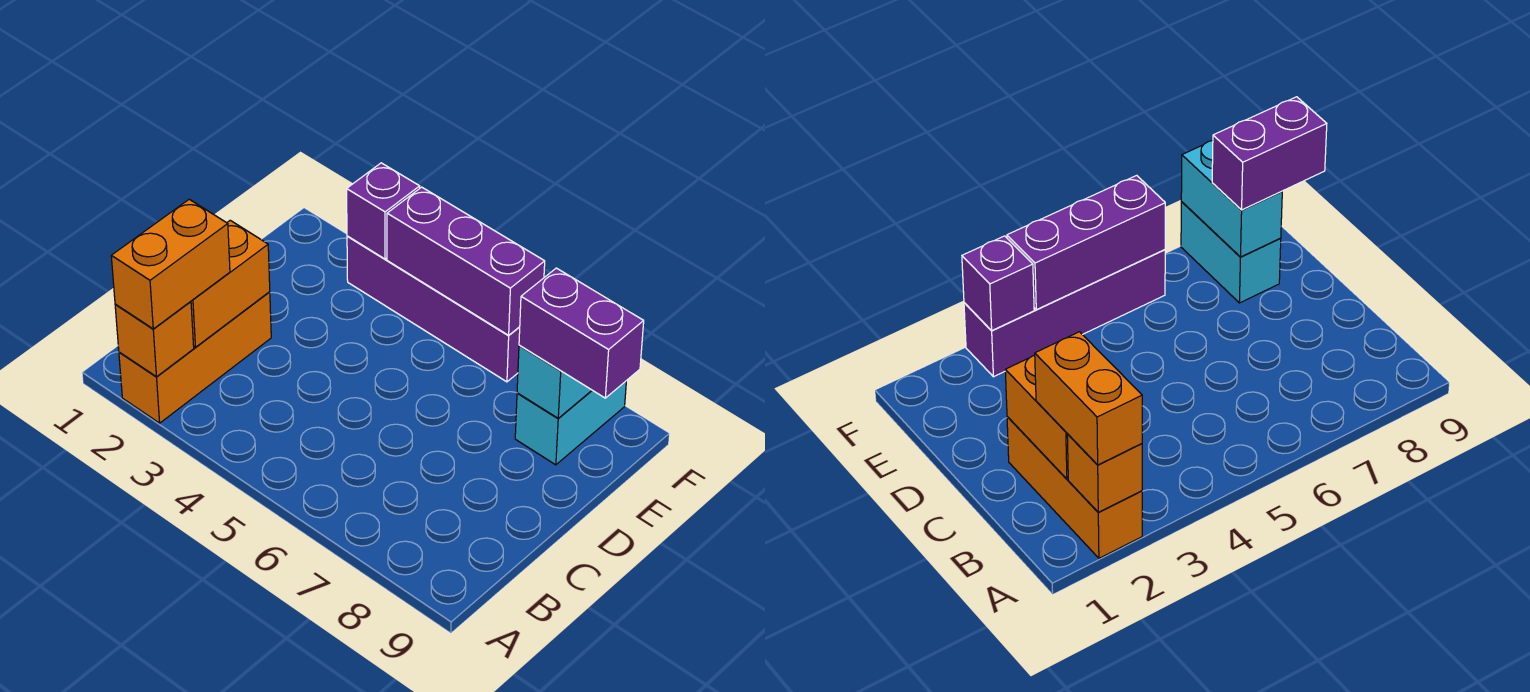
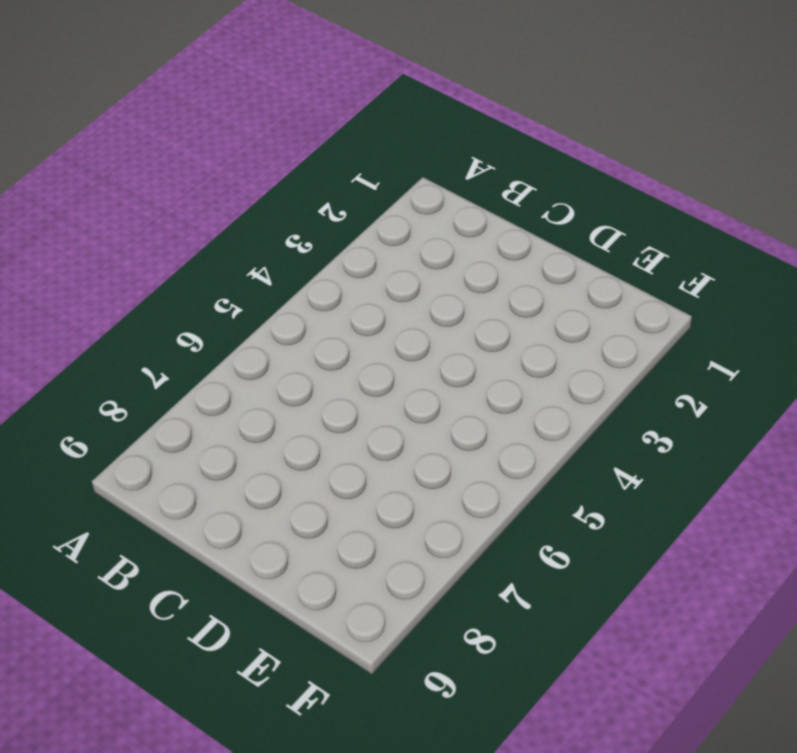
none -> orange brick A2:C2 level 1
none -> cyan brick E8:F8 level 1

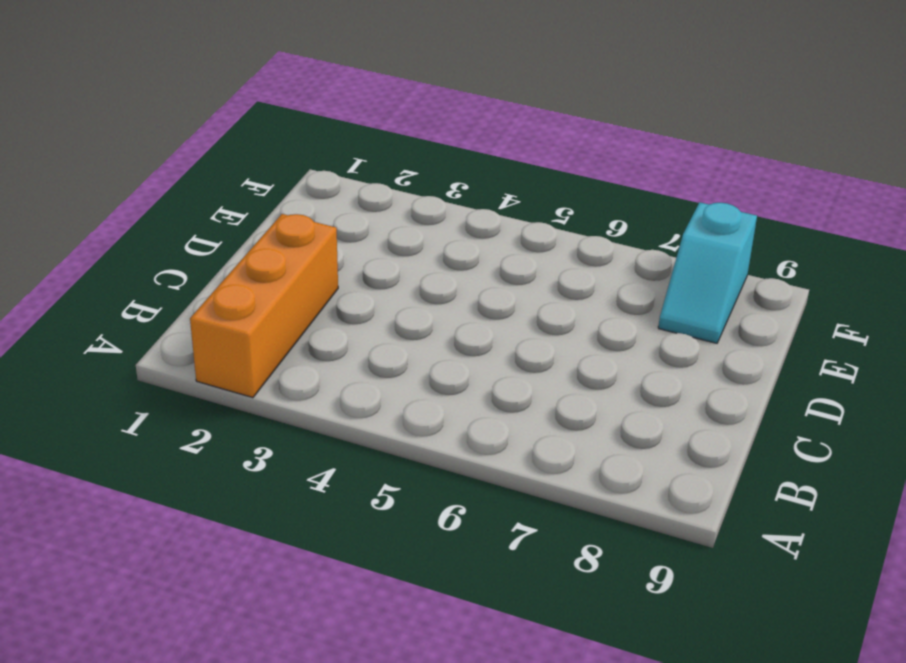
cyan slope E8:F8 level 1 top F -> cyan brick E8:F8 level 1
none -> purple brick F3:F6 level 1
none -> orange brick A2 level 2

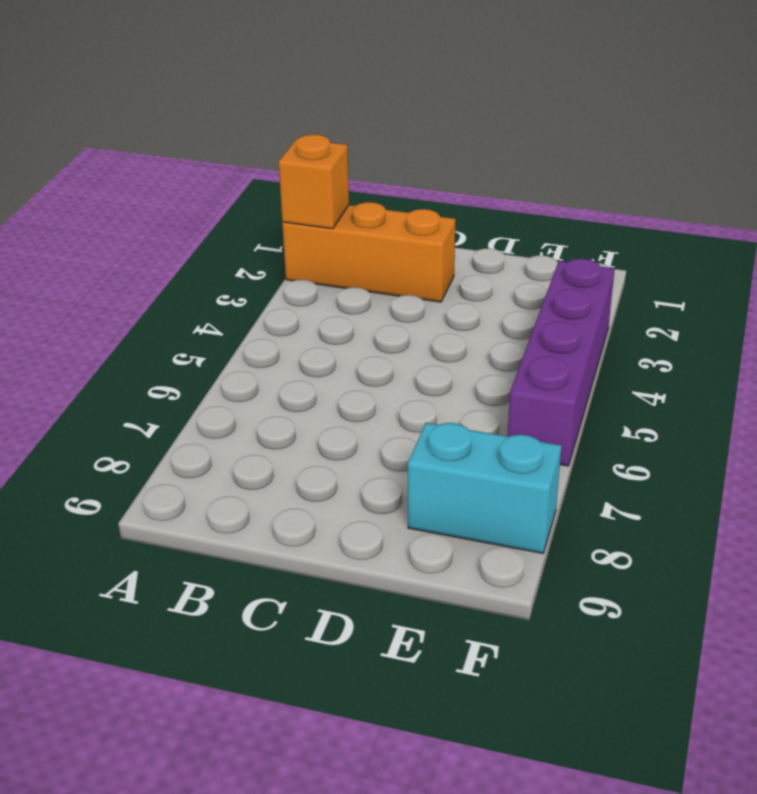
none -> orange brick B2:C2 level 2
none -> cyan brick E8:F8 level 2

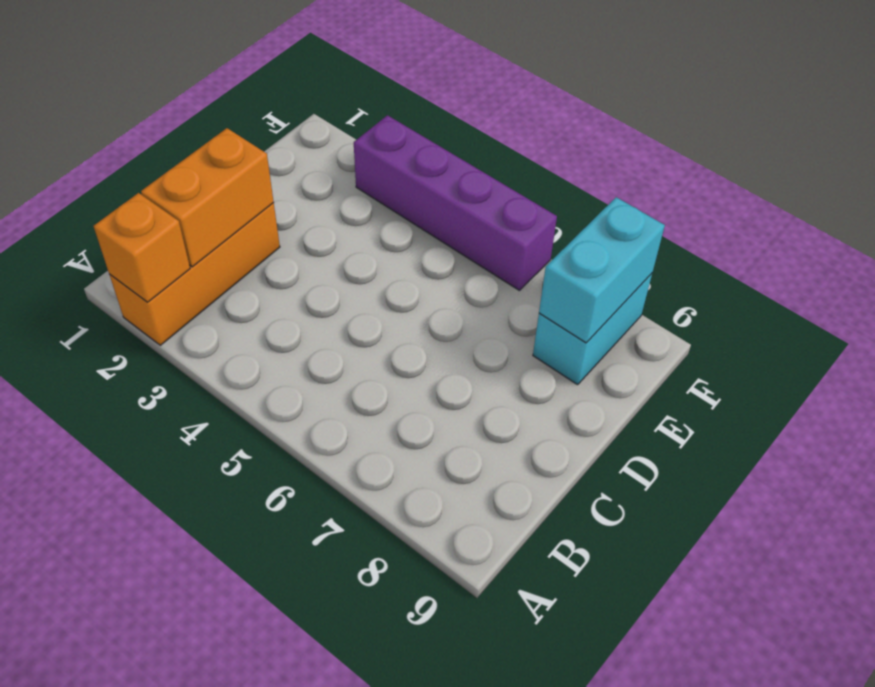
none -> purple brick F3 level 2
none -> purple brick F4:F6 level 2

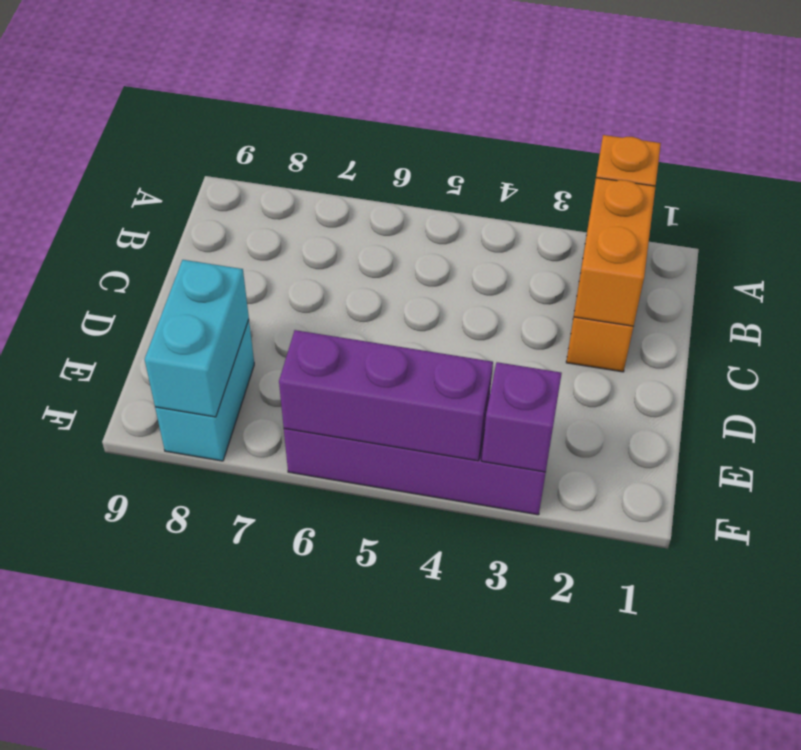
none -> orange brick A2:B2 level 3
none -> purple brick E8:E9 level 3

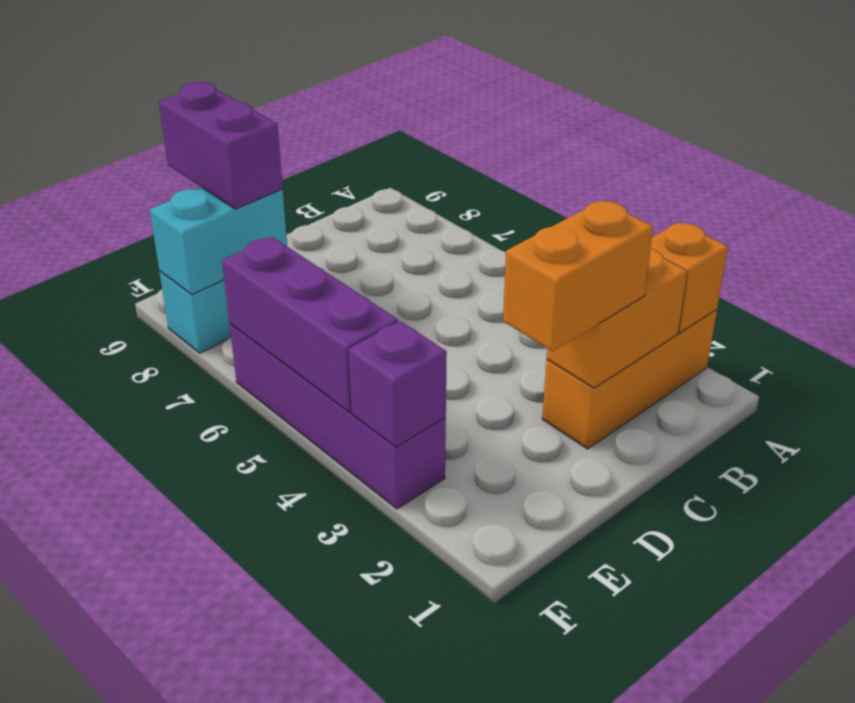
orange brick C2:D2 level 3 -> orange brick A2:B2 level 3

